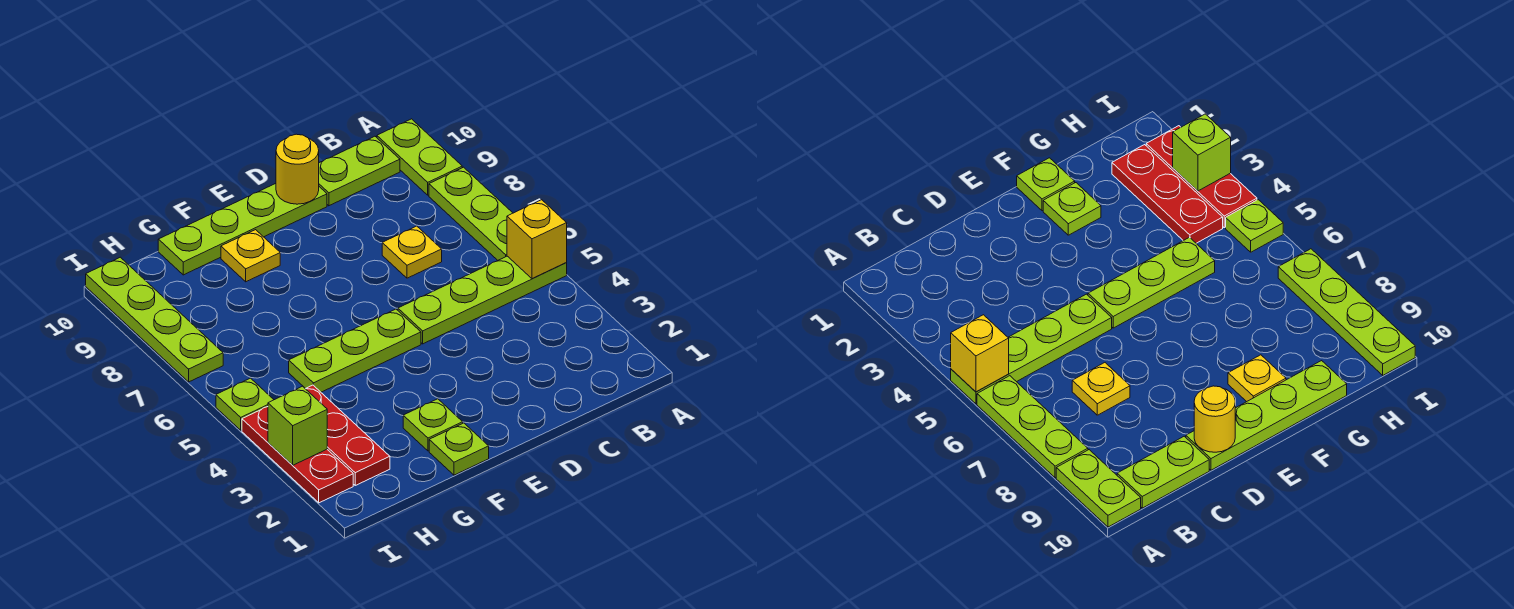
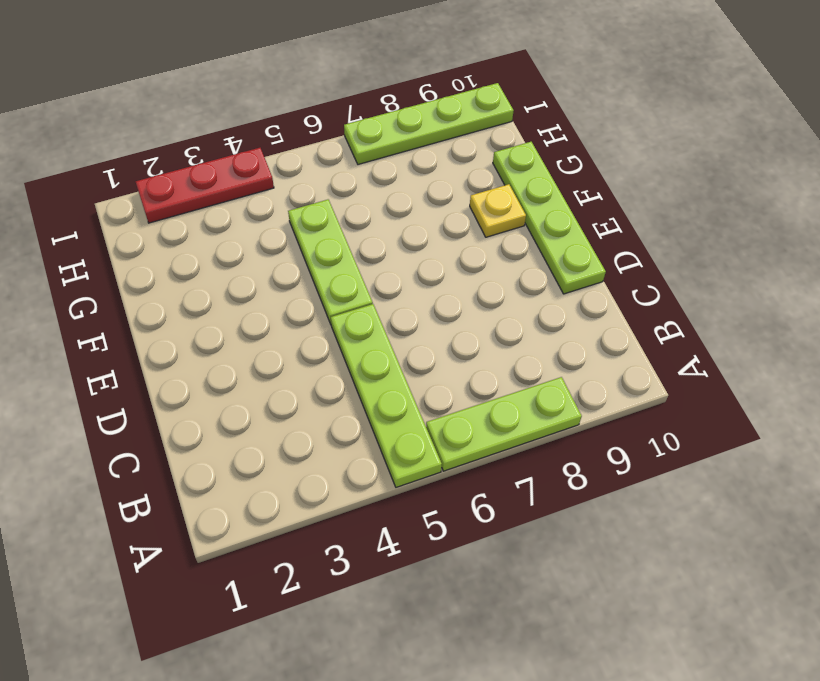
none -> lime plate A9:A10 level 1
none -> lime plate B10:C10 level 1
none -> yellow plate C7 level 1

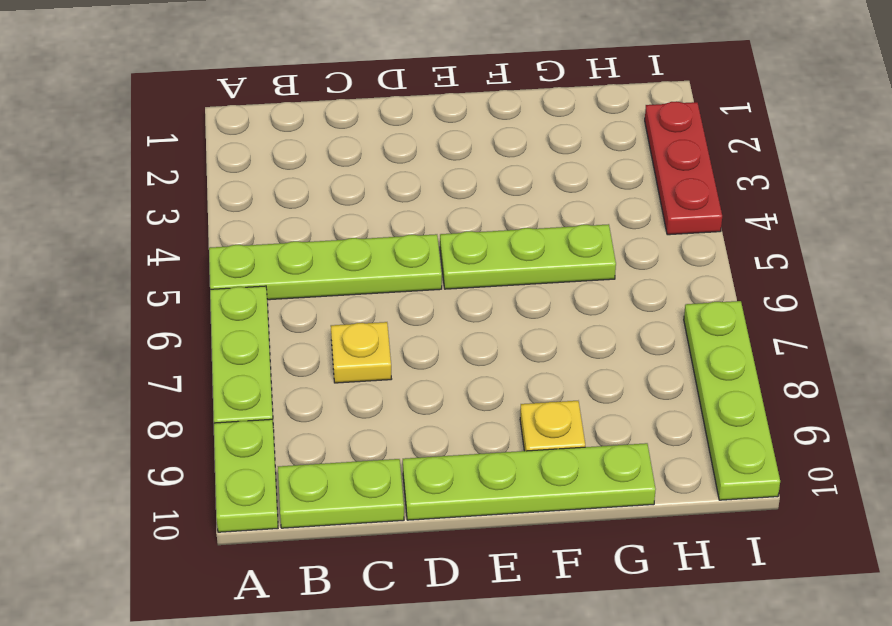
none -> lime plate F1 level 1
none -> lime plate F2 level 1
none -> red plate H2:H4 level 1

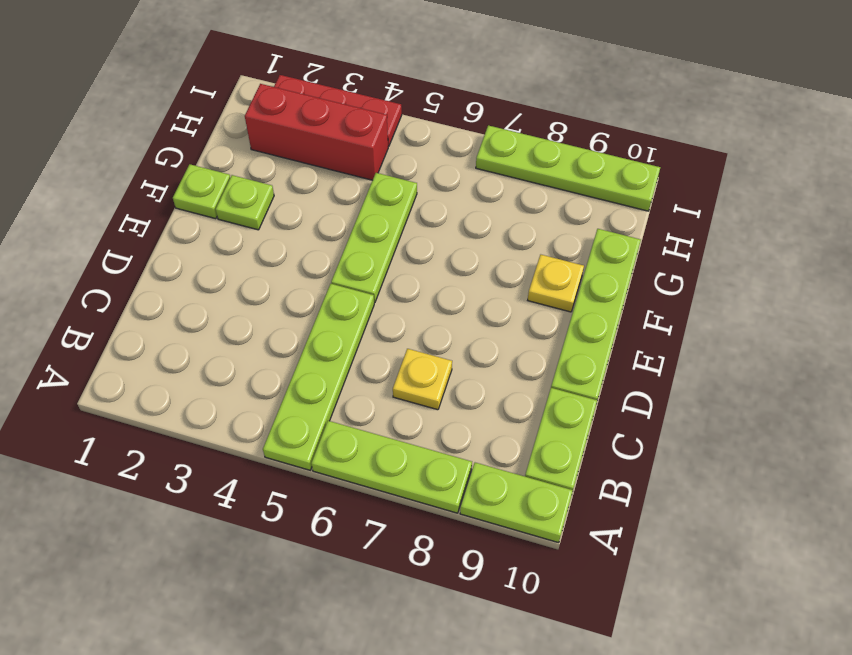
red brick H2:H4 level 1 -> red plate H2:H4 level 1
none -> lime plate I5 level 1
none -> yellow brick A5 level 2
none -> yellow round brick D10 level 2

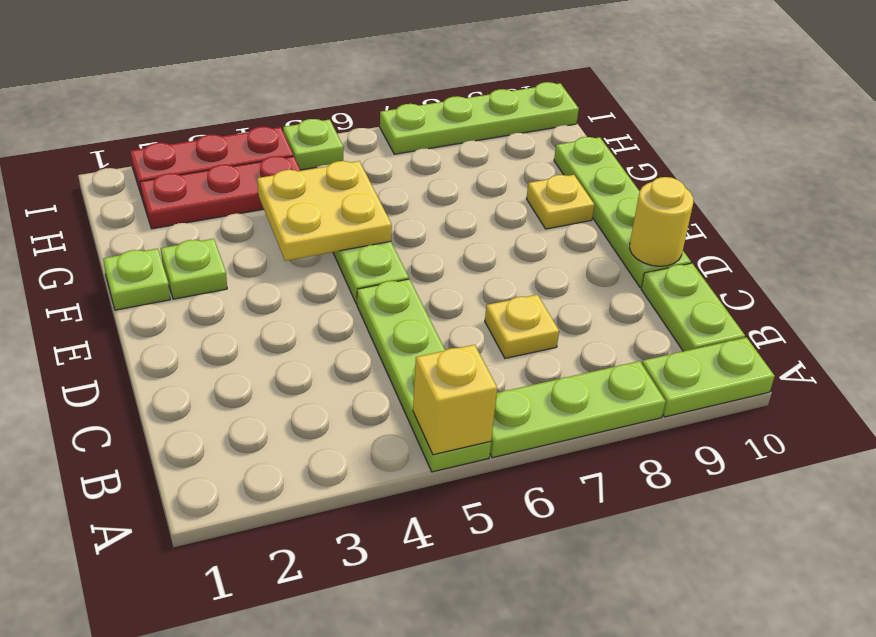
yellow plate F4:G5 level 2 -> none
none -> lime brick I3 level 2

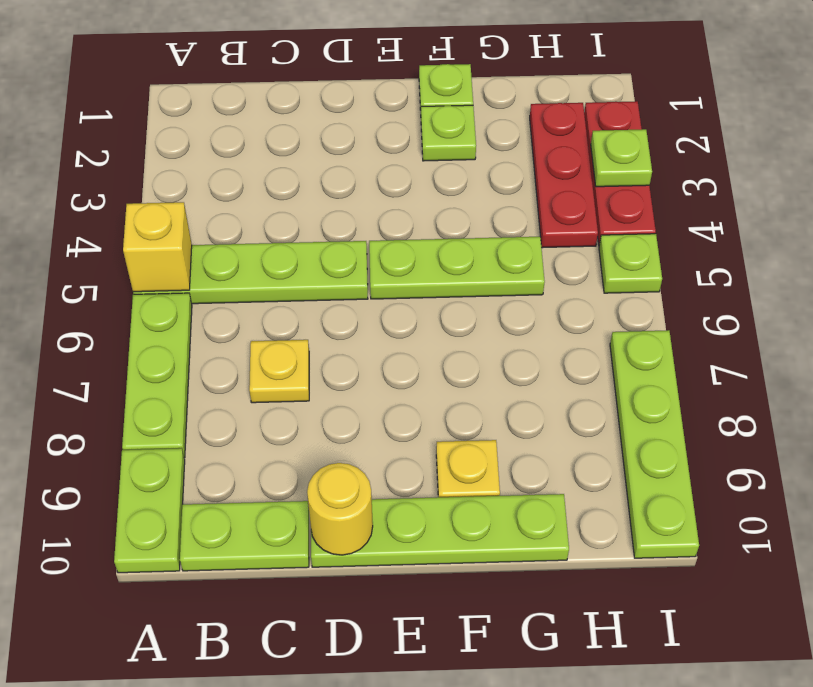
lime plate I3 level 2 -> lime brick I3 level 2

